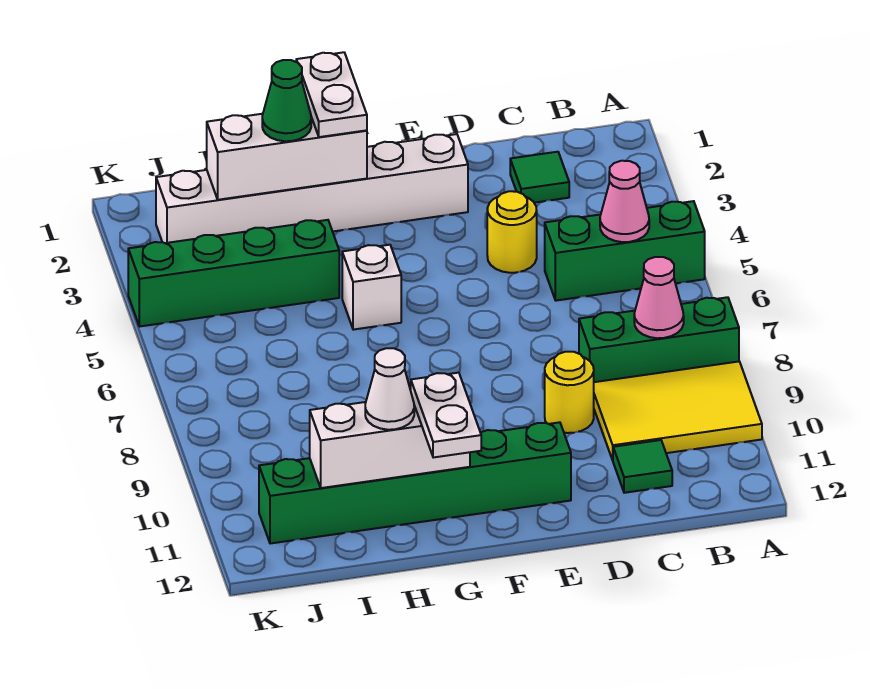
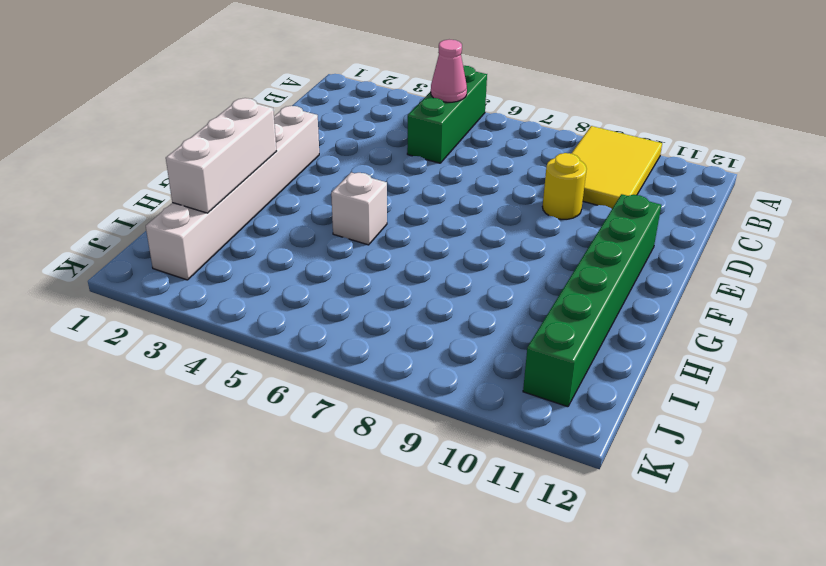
none -> green brick A8:C8 level 1
none -> green tile C2 level 1
none -> green tile C11 level 1

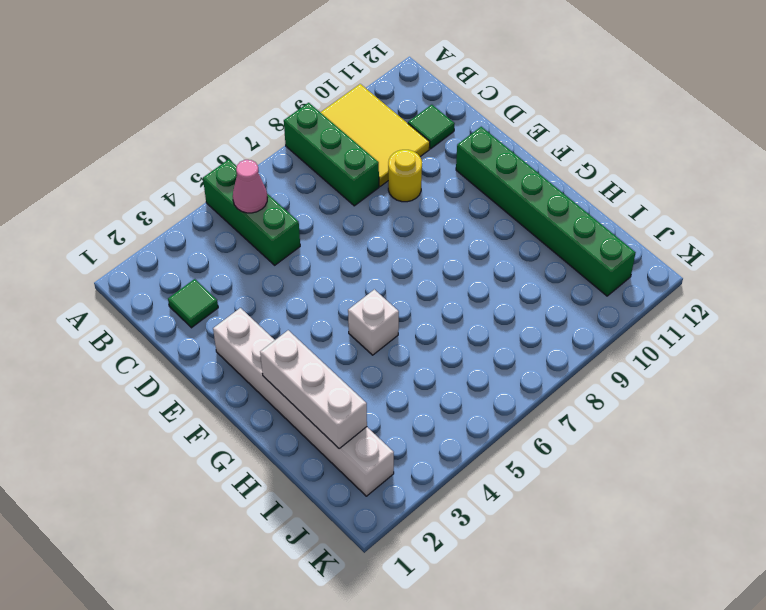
none -> yellow round brick D4 level 1
none -> green brick H4:K4 level 1
none -> pink cone B8 level 2

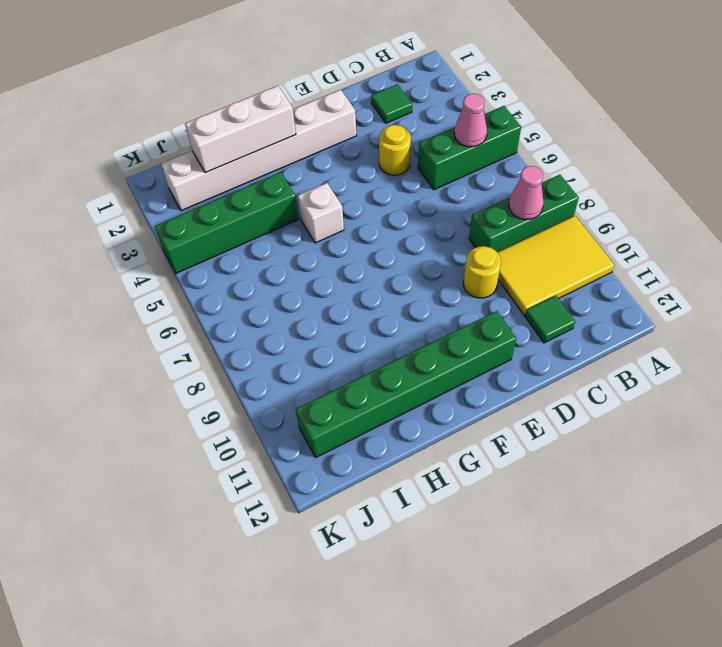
none -> white brick G11:I11 level 2
none -> white plate G1:G2 level 3
none -> white plate G11:G12 level 3

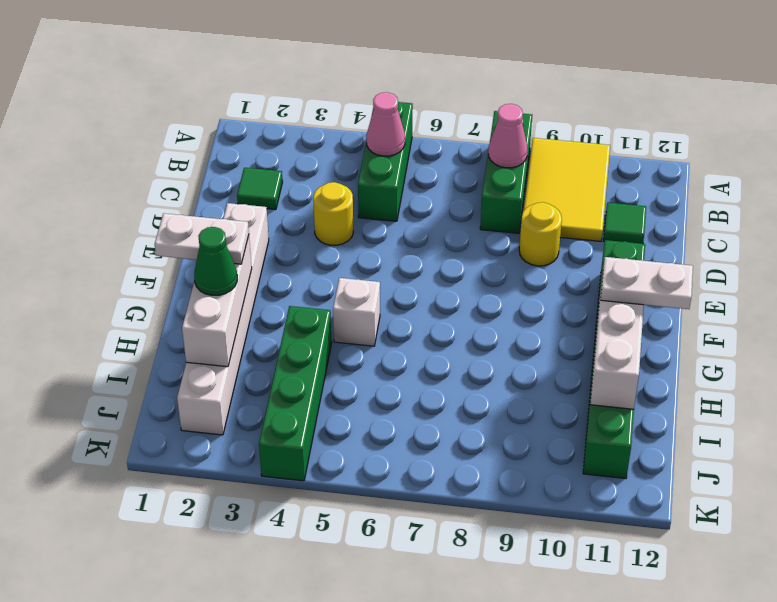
none -> white cone H11 level 3

